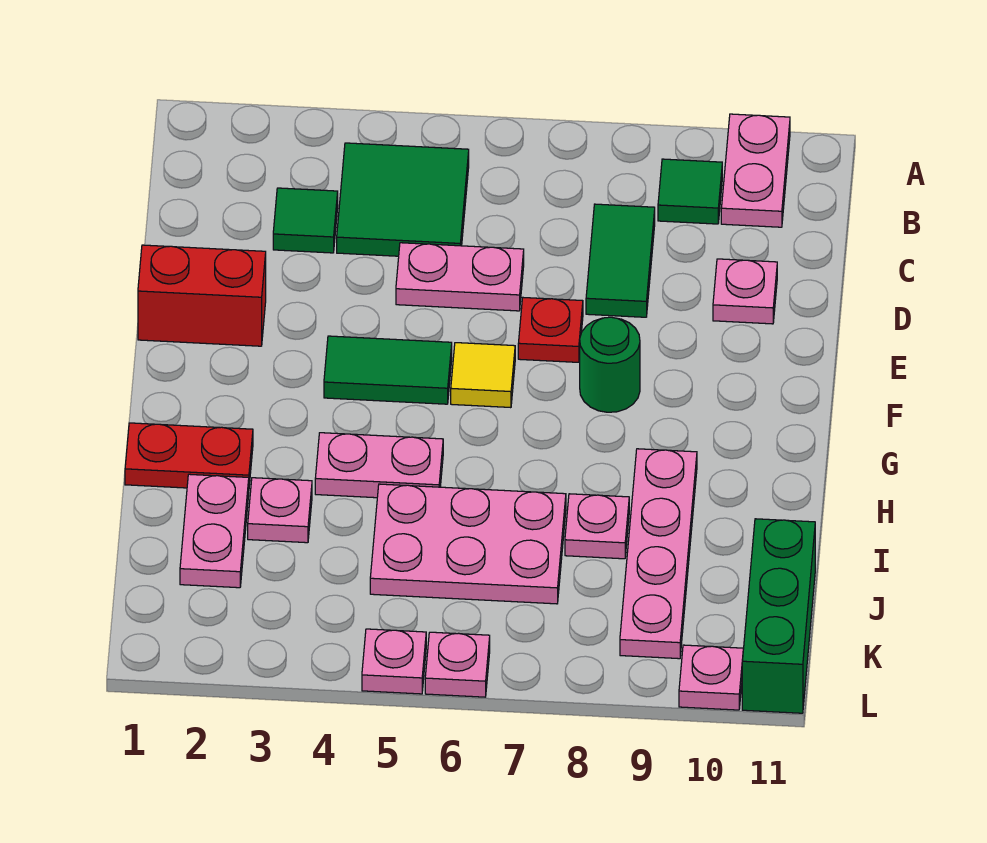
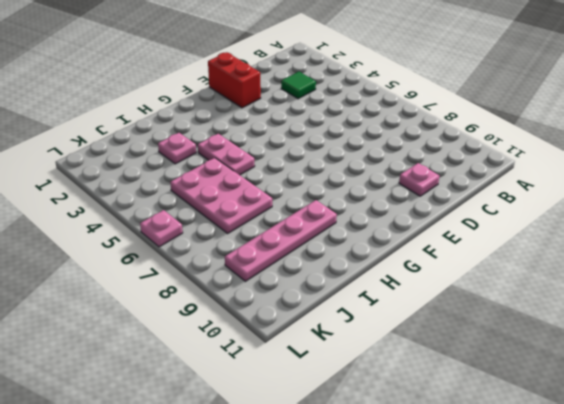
none -> pink plate A10:B10 level 1
none -> green tile B4:C5 level 1
none -> green tile B9 level 1

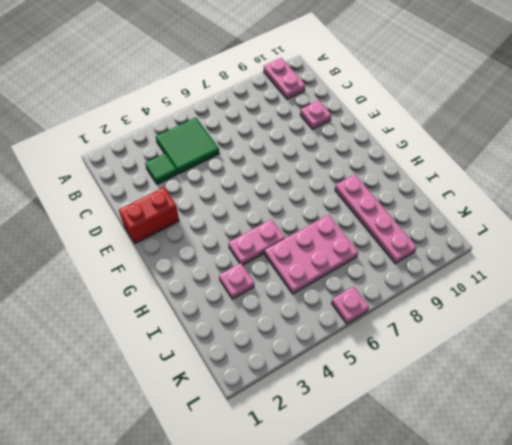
none -> green tile B9 level 1
none -> green tile C8:D8 level 1
none -> pink plate D5:D6 level 1

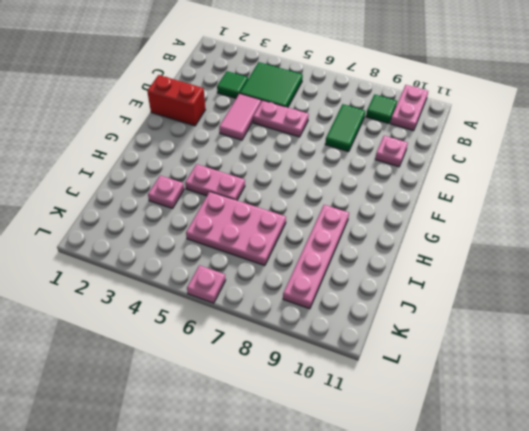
pink tile D4:E4 level 1 -> none
none -> red plate E7 level 1
none -> green tile F4:F5 level 1
none -> yellow tile F6 level 1

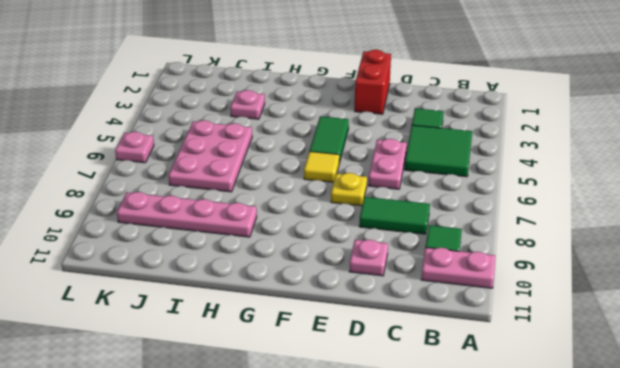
yellow plate E7 level 1 -> red plate E7 level 1
none -> green round brick F8 level 1
none -> red plate H1:H2 level 1
none -> pink plate H4:H5 level 1

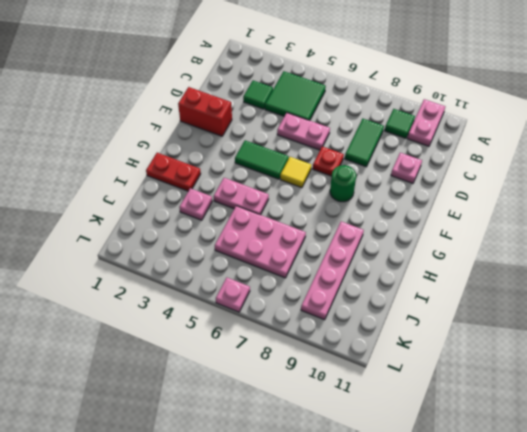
none -> pink plate I2:J2 level 1
none -> pink plate I8 level 1
none -> green brick J11:L11 level 1

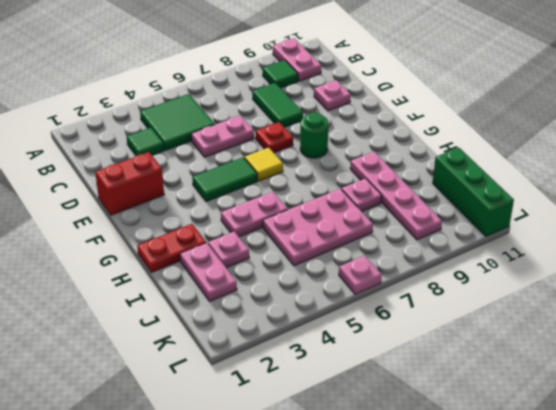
none -> pink plate L5 level 1
none -> pink plate L10 level 1

